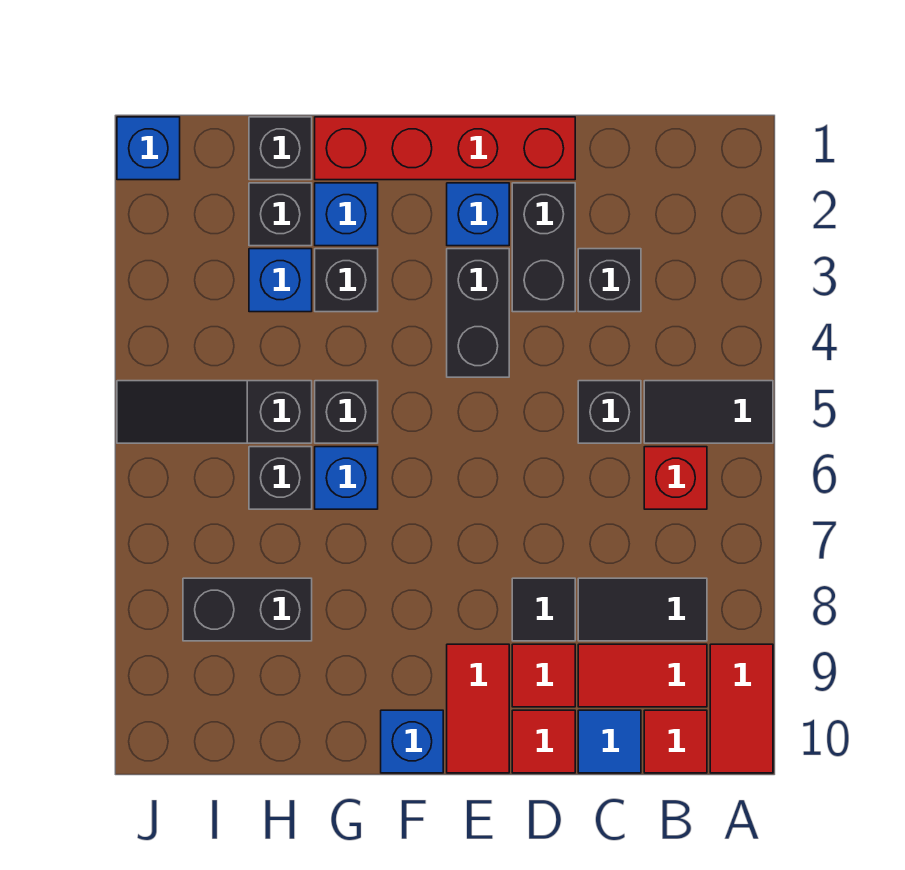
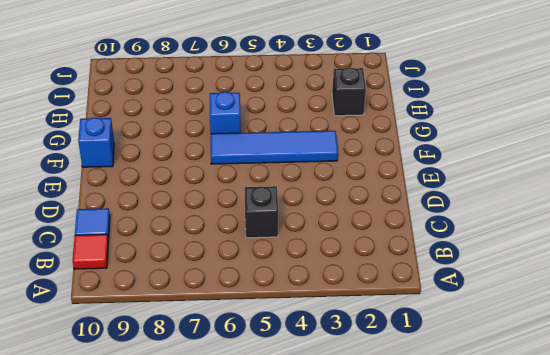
blue tile F3:F6 level 1 -> none
none -> black tile A5:B5 level 1
none -> red tile A9:A10 level 1
none -> red brick B6 level 1

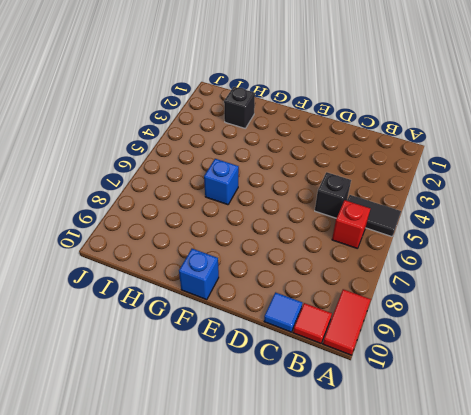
none -> black tile B8:C8 level 1
none -> red tile B9:C9 level 1
none -> black brick C3 level 1

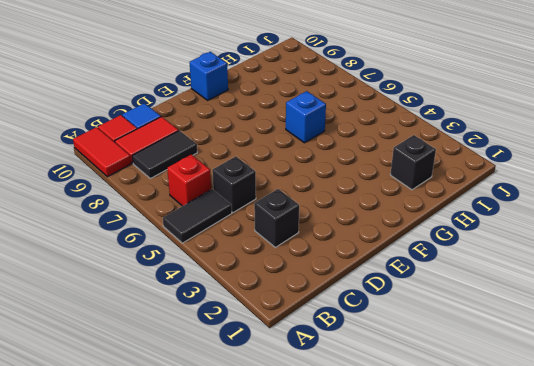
none -> red brick D1:G1 level 1
none -> black brick D2:D3 level 1
none -> black tile D8 level 1

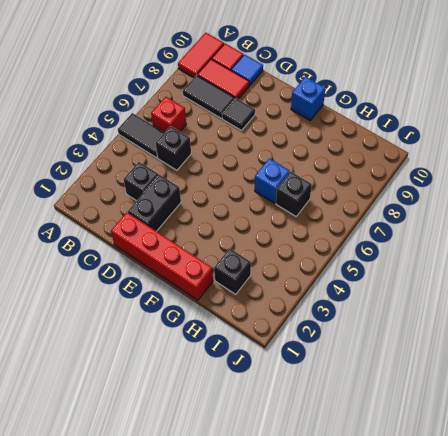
none -> red tile D9 level 1
none -> red tile D10 level 1
none -> blue brick E2 level 1

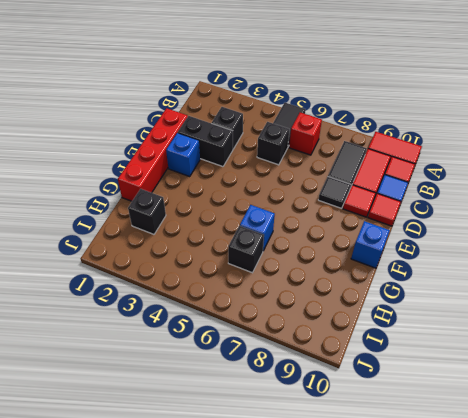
none -> black brick E3:E4 level 1
none -> red tile E9:E10 level 1
none -> blue brick G2 level 1

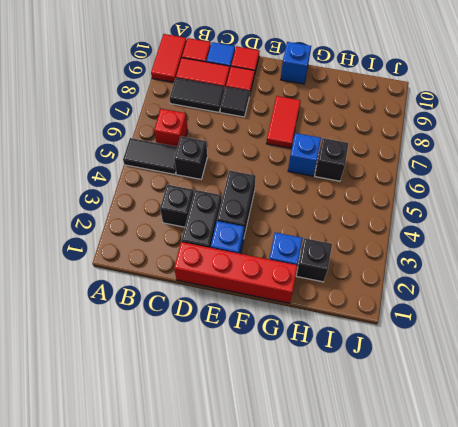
red tile F7:F8 level 1 -> red tile E9:E10 level 1
none -> black brick G3 level 1
none -> black brick G5 level 1
none -> black brick H1 level 1

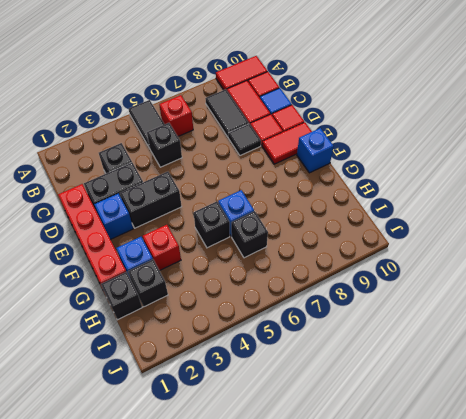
red brick G3 level 1 -> black brick G3 level 1
none -> blue brick H3 level 1
none -> black slope H5:J5 level 1 top H
none -> black brick H8:I8 level 1

